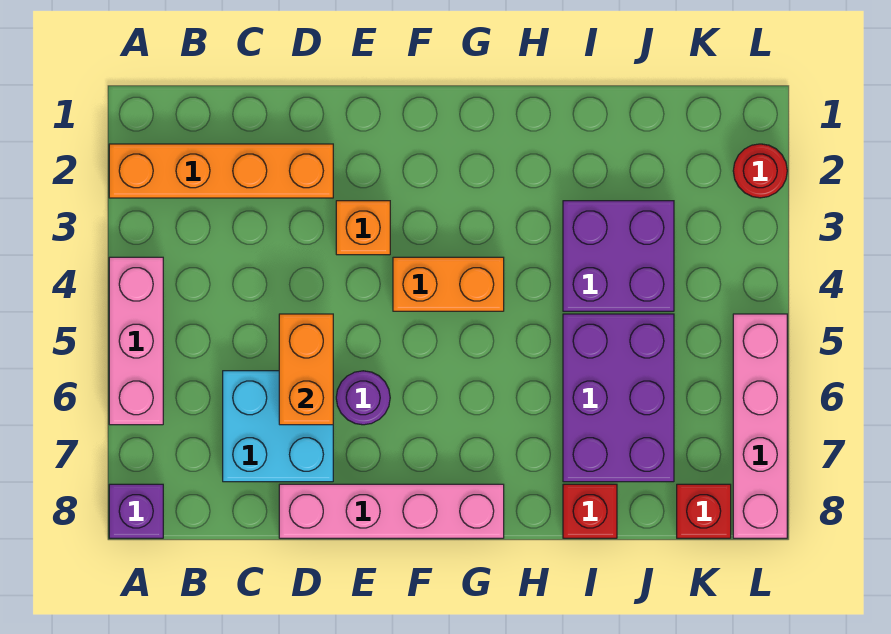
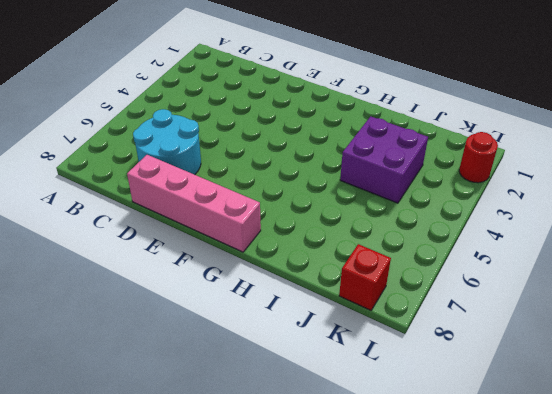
cyan round brick C6:D7 level 1 -> cyan brick C6:D7 level 1
none -> orange brick A2:D2 level 1
none -> pink brick A4:A6 level 1
none -> purple brick A8 level 1

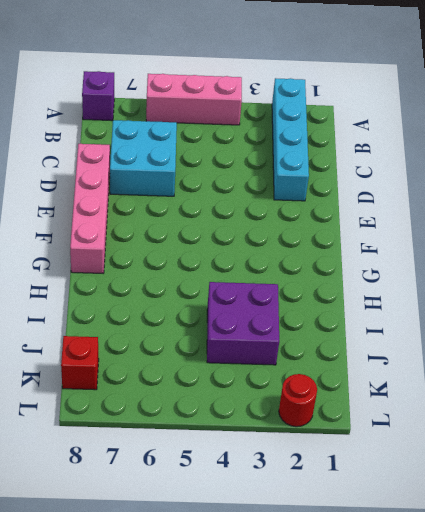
cyan brick A2:D2 level 1 -> orange brick A2:D2 level 1
none -> orange brick E3 level 1
none -> purple round brick E6 level 1
none -> orange brick F4:G4 level 1

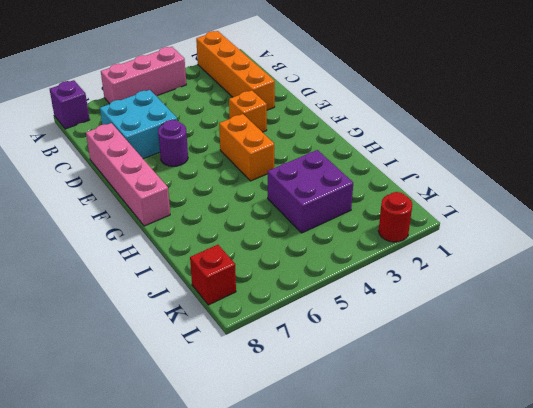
none -> purple brick I5:J7 level 1
none -> red brick I8 level 1
none -> pink brick L5:L8 level 1

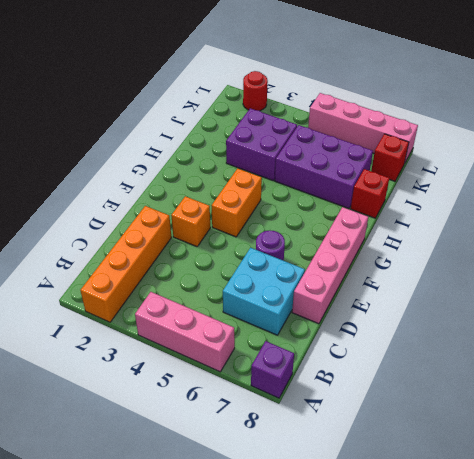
none -> orange brick D5:D6 level 2

